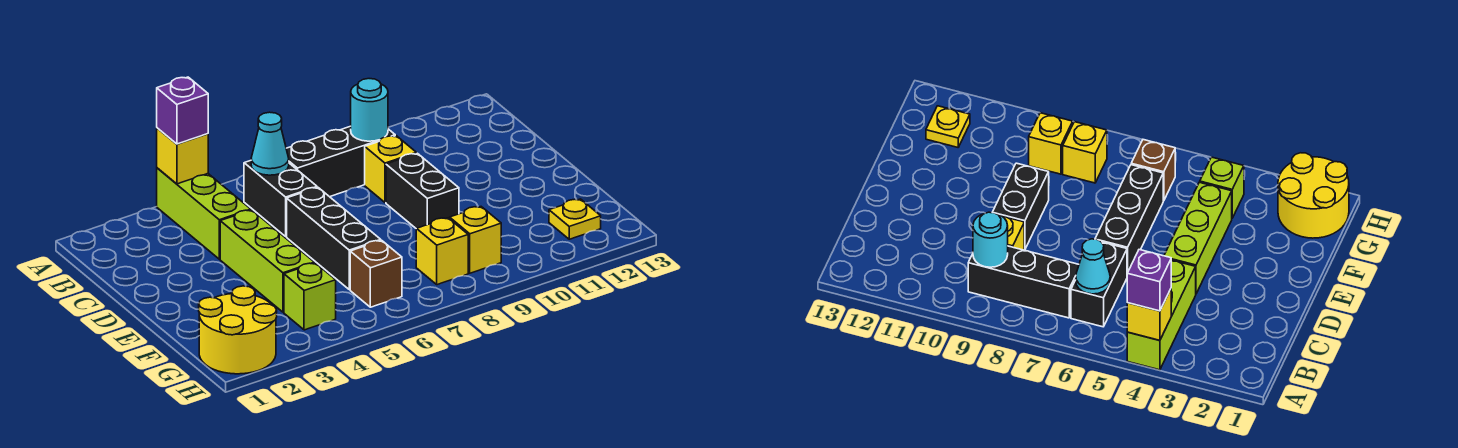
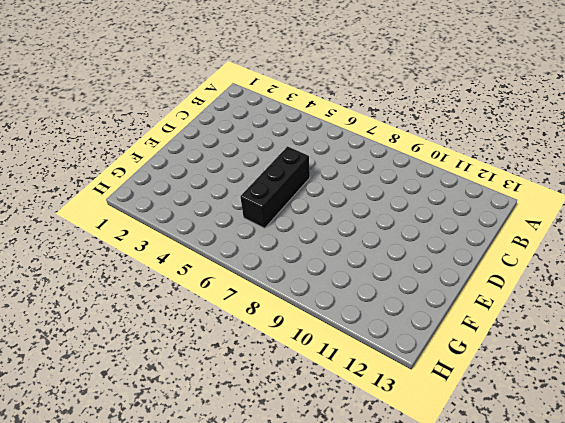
none -> lime brick A4:C4 level 1
none -> black brick B6:C6 level 1
none -> black brick B7:B9 level 1

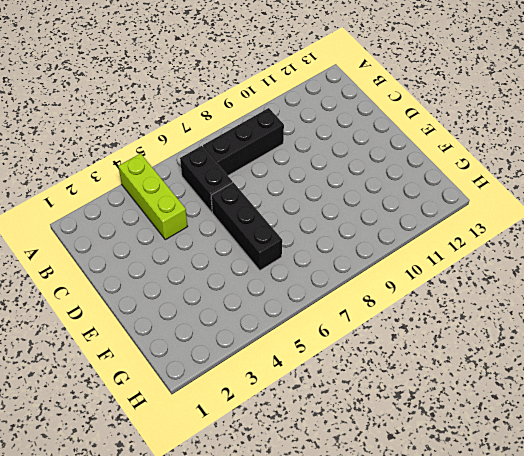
none -> yellow brick C9 level 1
none -> lime brick D4:F4 level 1
none -> black brick D9:E9 level 1

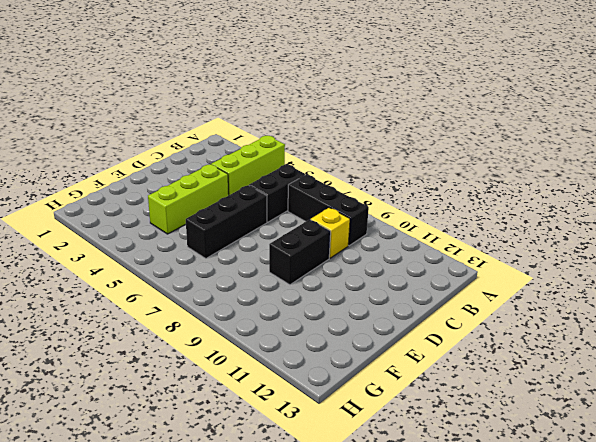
none -> yellow round brick G1:H2 level 1
none -> lime brick G4 level 1
none -> brown brick G6 level 1

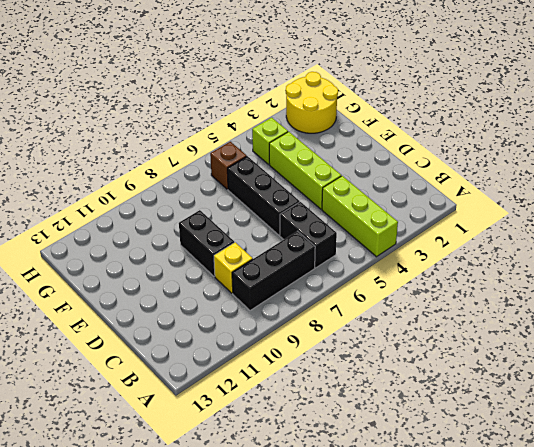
none -> yellow brick G8 level 1
none -> yellow brick G9 level 1
none -> yellow plate G12 level 1

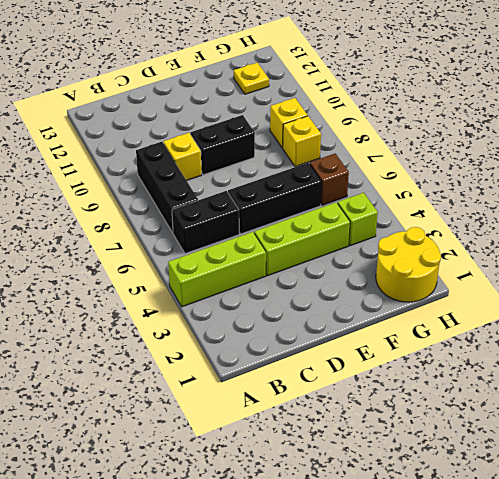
none -> yellow brick A4 level 2
none -> cyan cone B6 level 2
none -> cyan round brick B9 level 2

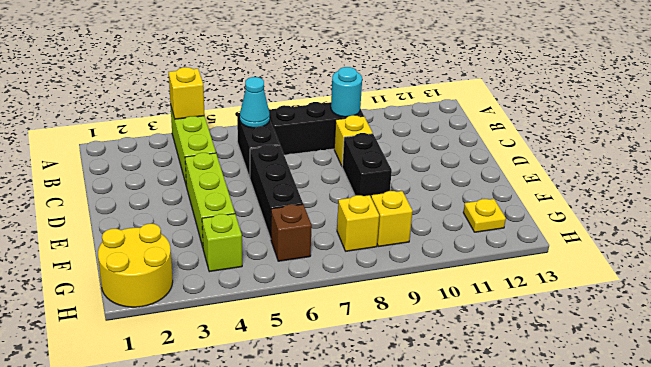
none -> purple brick A4 level 3

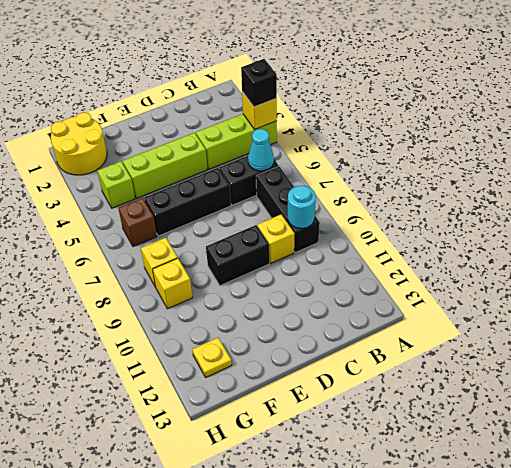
black brick A4 level 3 -> purple brick A4 level 3

